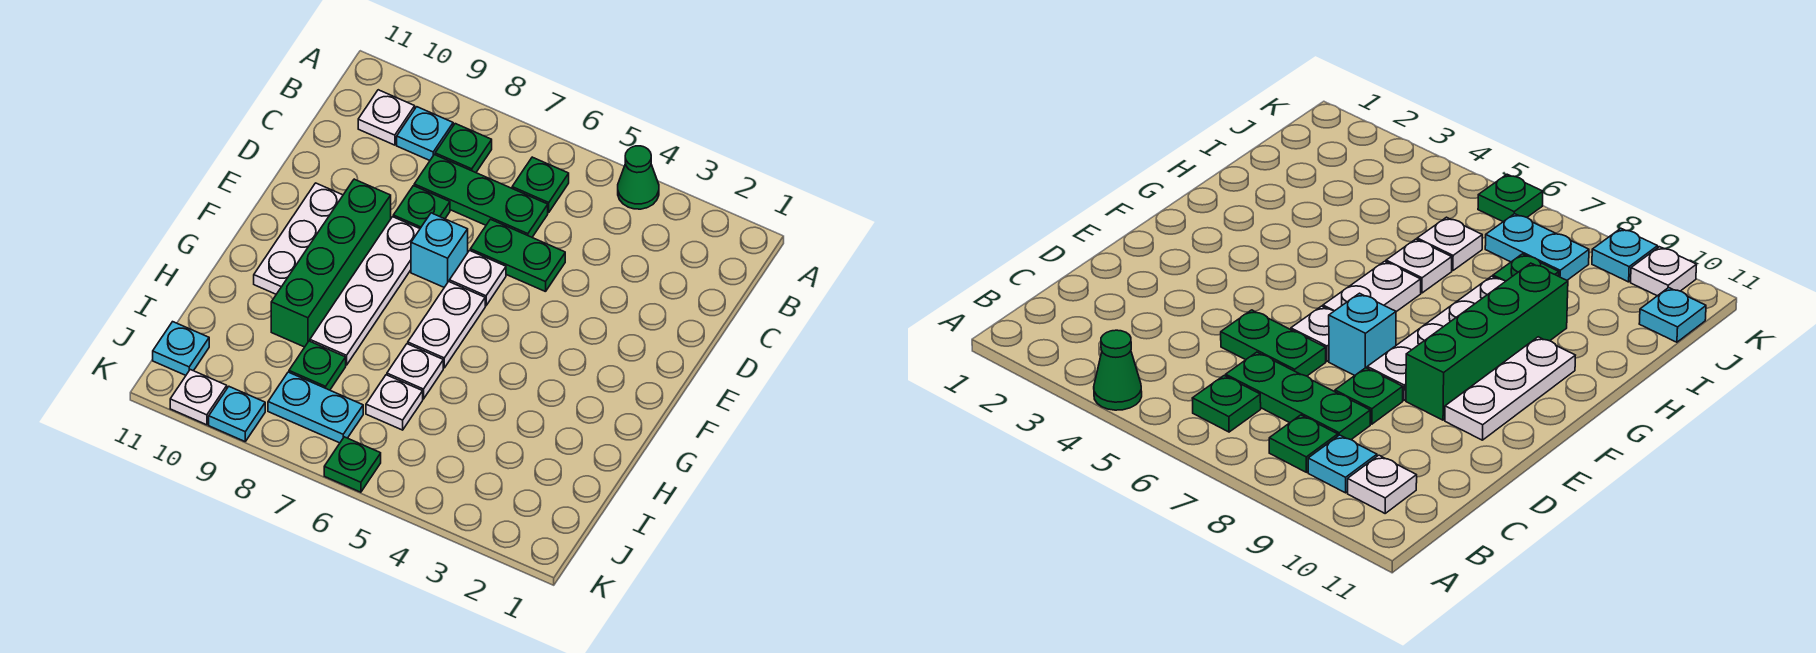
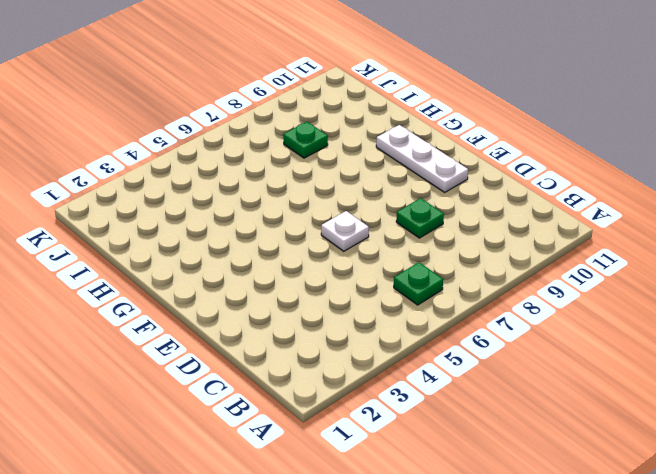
none -> green cone A4 level 1
none -> green plate B8 level 1
none -> cyan plate B9 level 1

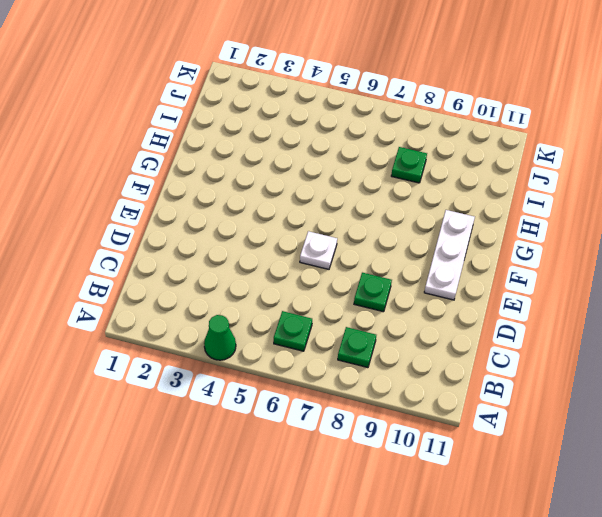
none -> cyan plate B9 level 1
none -> white plate B10 level 1
none -> green plate C6:C8 level 1

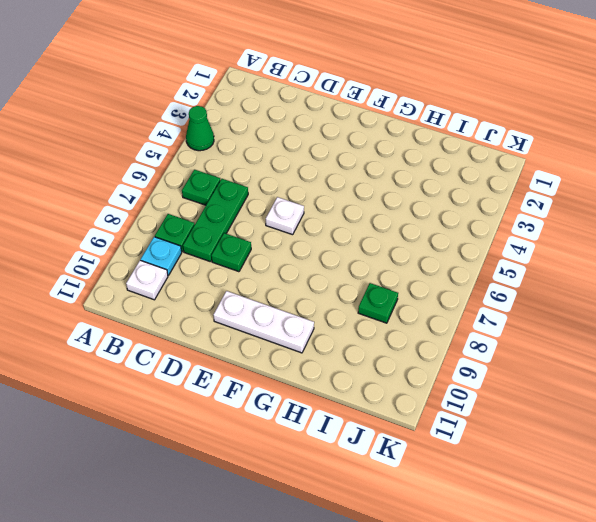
none -> green plate D5:D6 level 1
none -> cyan brick E7 level 1
none -> white plate E8:H8 level 1

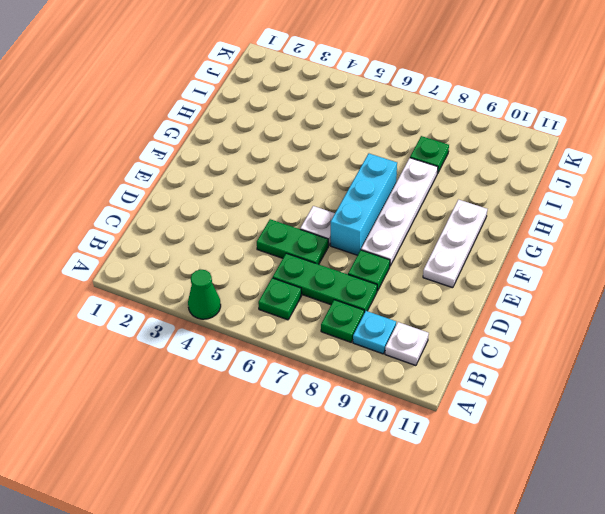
cyan brick E7:G7 level 1 -> cyan brick E7 level 1
none -> green brick E9:H9 level 1
none -> white plate F6:G6 level 1
none -> white plate H6 level 1

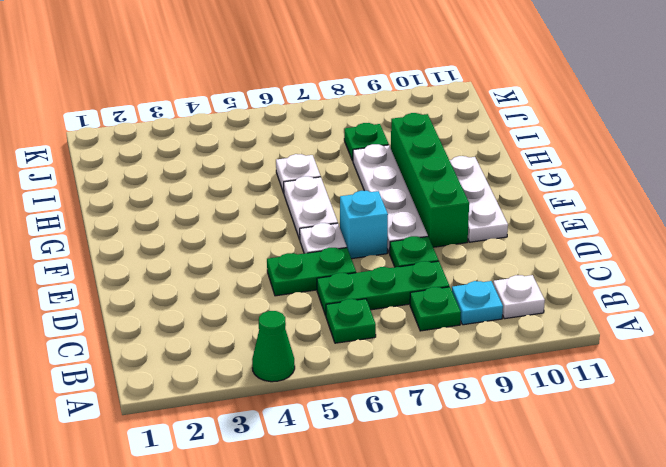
none -> white plate I6 level 1
none -> cyan plate J7:J8 level 1
none -> cyan plate J11 level 1

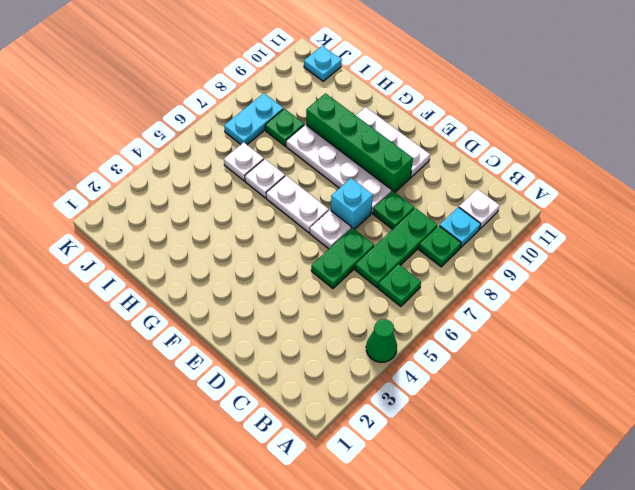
none -> green plate K6 level 1
none -> cyan plate K9 level 1
none -> white plate K10 level 1

